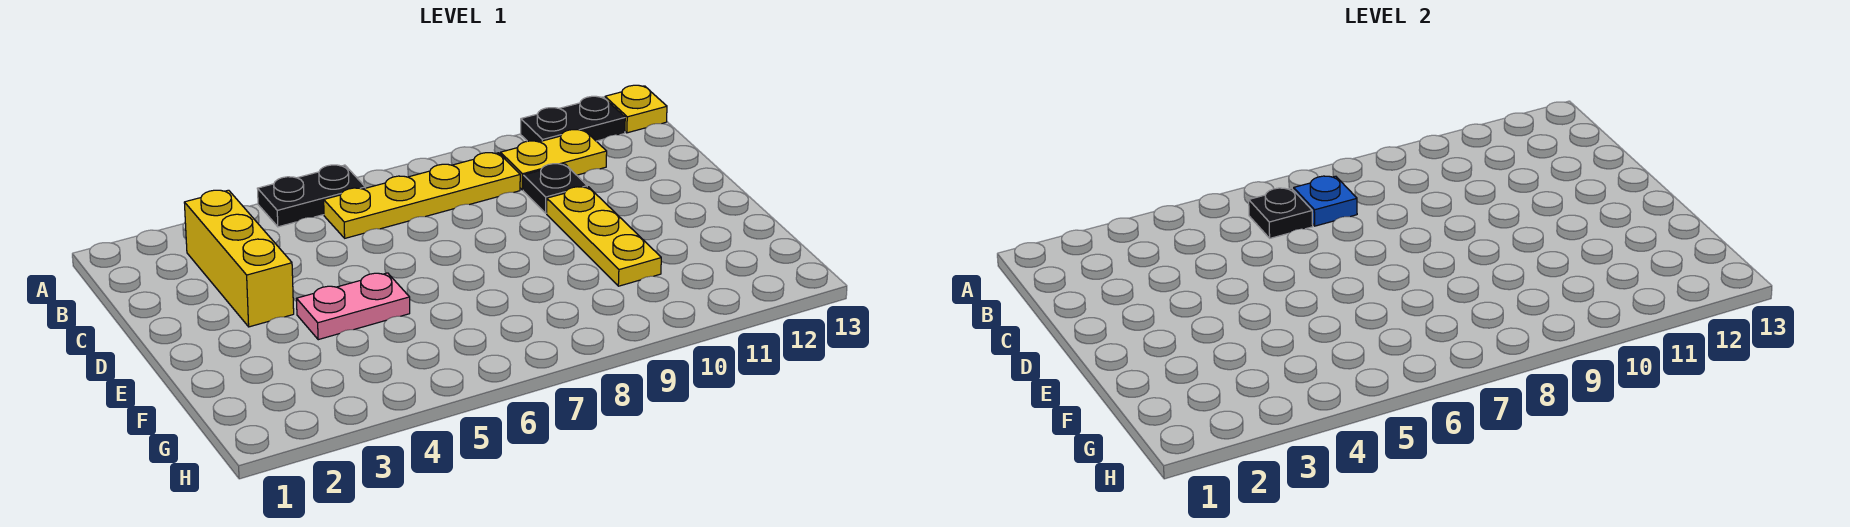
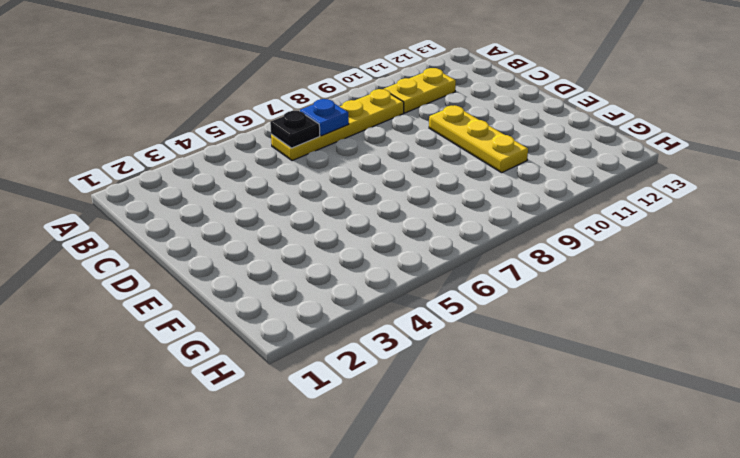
none -> black plate A5:A6 level 1
none -> black plate A11:A12 level 1

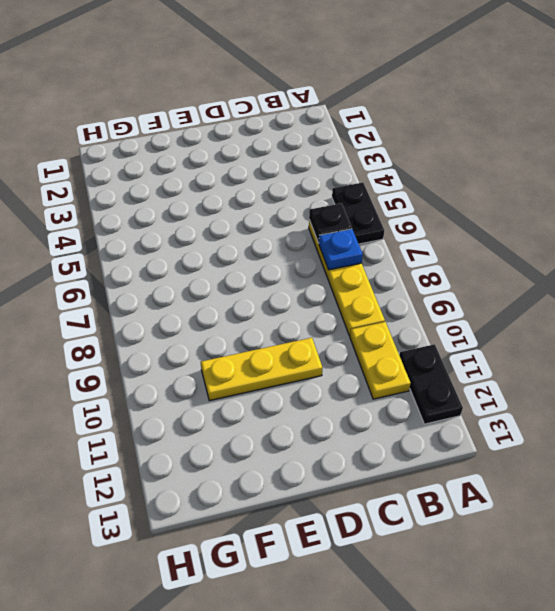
none -> yellow plate A13 level 1
none -> yellow brick B3:D3 level 1

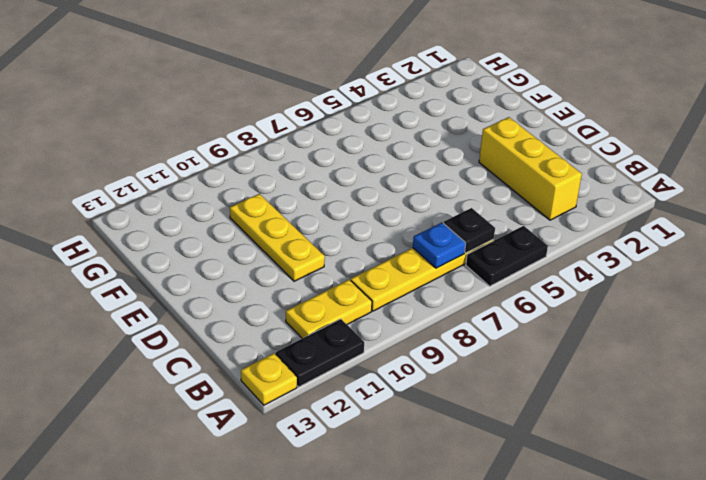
none -> black plate C10 level 1
none -> pink plate E4:E5 level 1

